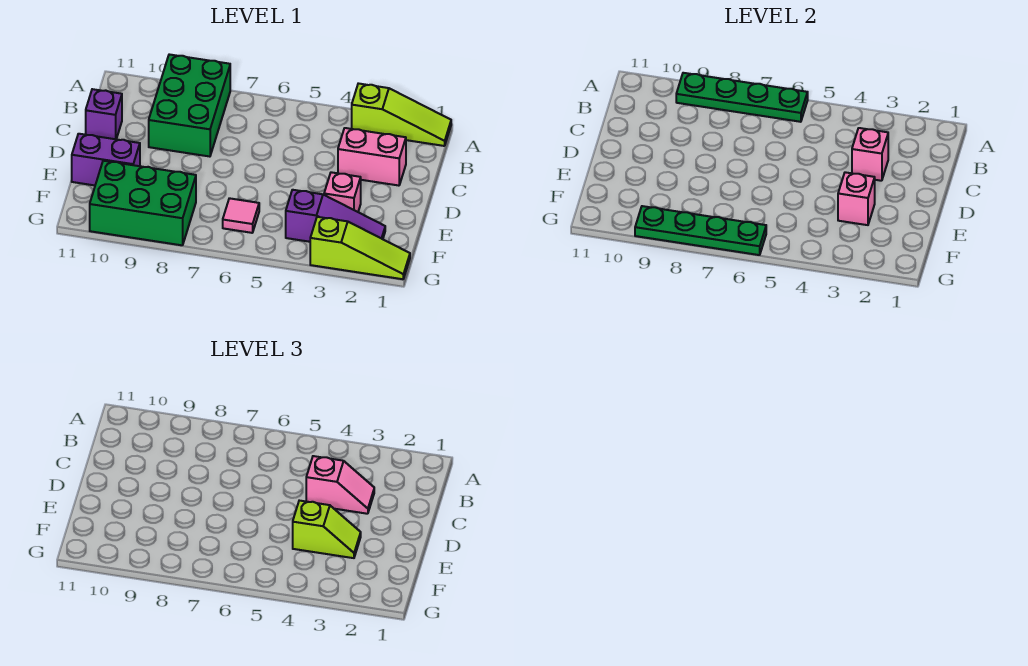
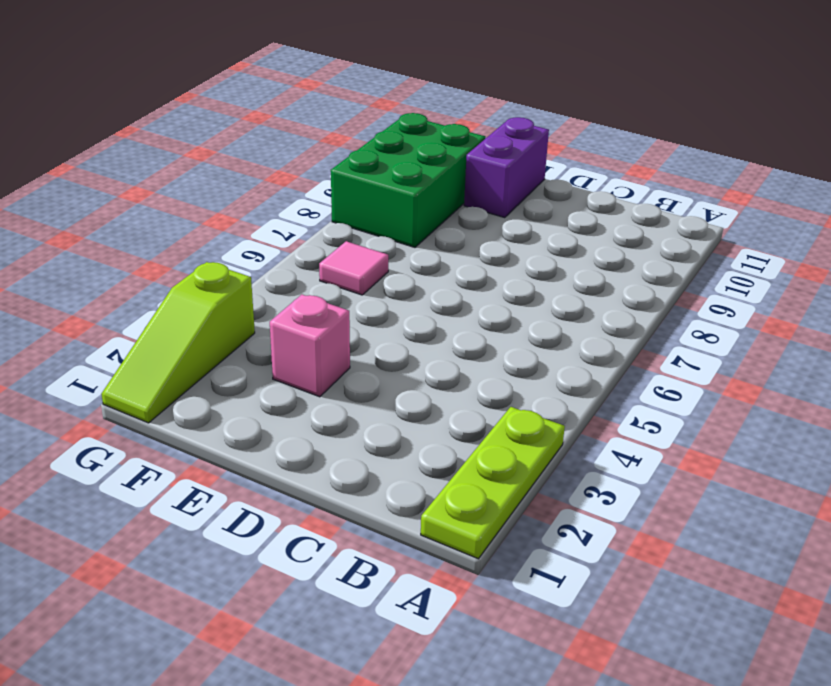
lime plate A1:A3 level 1 -> lime slope A1:A3 level 1 top 3
none -> green brick A8:C9 level 1
none -> pink brick C2:C3 level 1
none -> purple brick C11 level 1

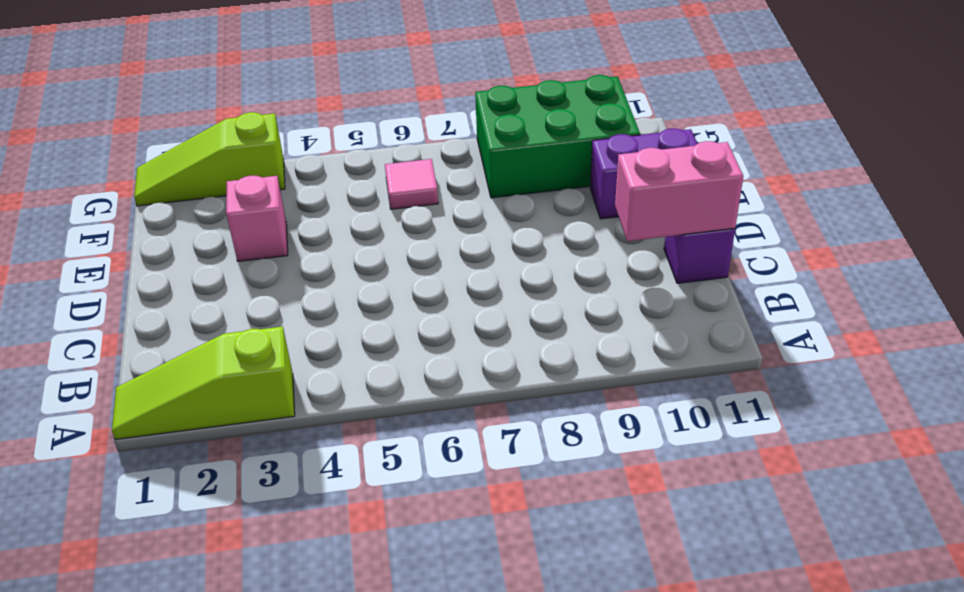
pink brick C10:C11 level 2 -> pink brick C2:C3 level 1
none -> green brick A8:C9 level 1
none -> purple slope F2:F4 level 1 top 4
none -> green plate A6:A9 level 2

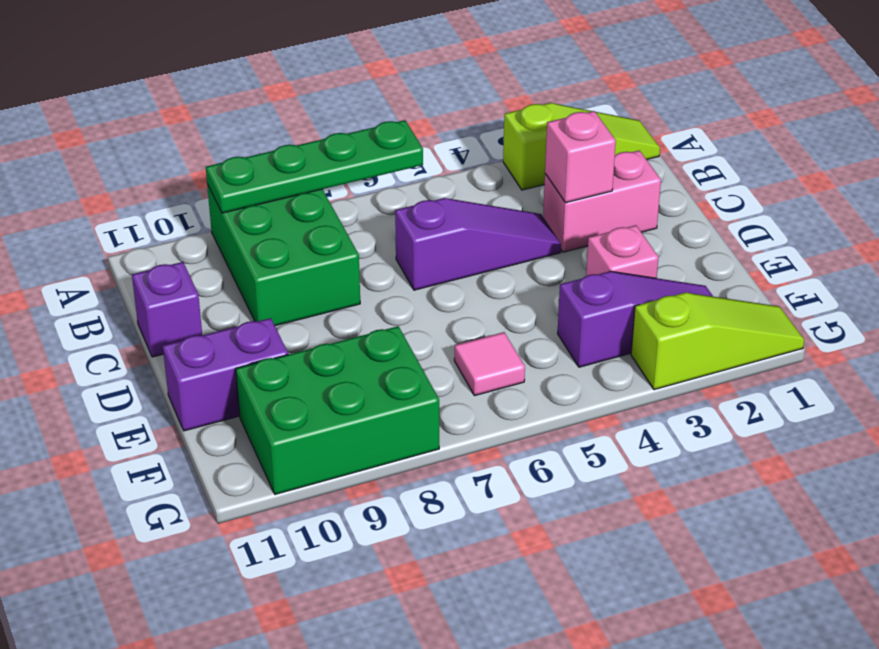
purple slope C4:C6 level 1 top 6 -> none
none -> pink brick E3 level 2
none -> green plate G6:G9 level 2
none -> pink slope C3:C4 level 3 top 4

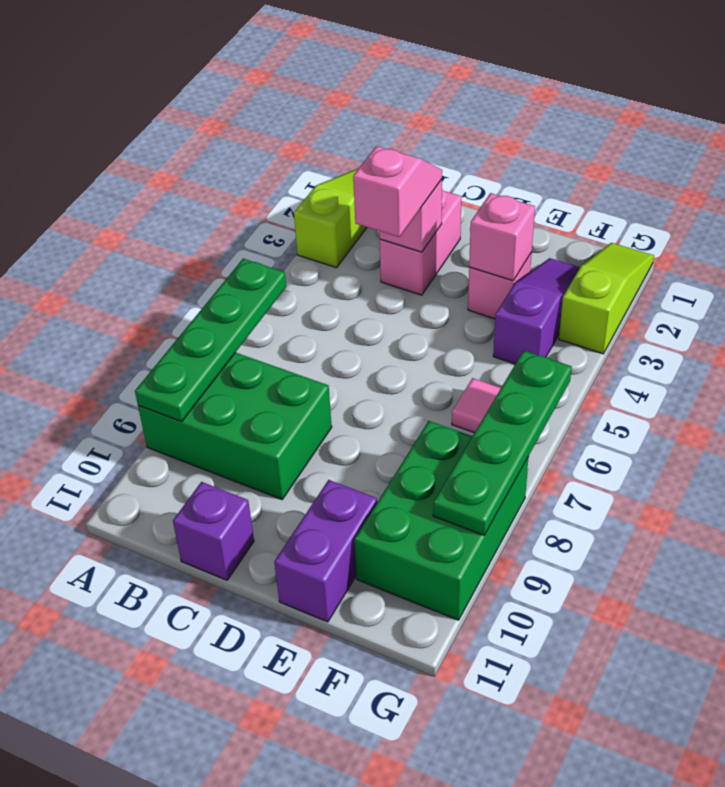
none -> lime slope E3:E4 level 3 top 4

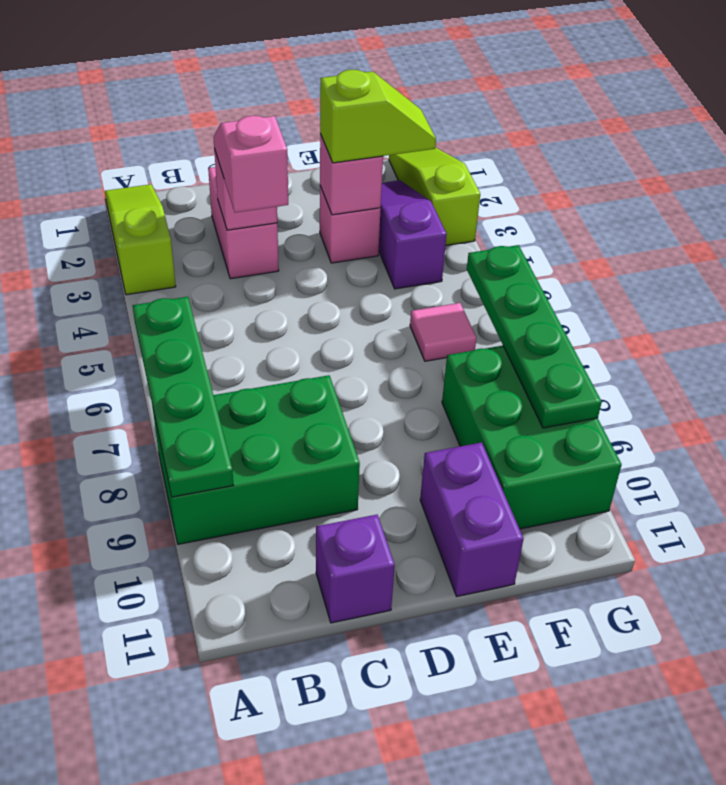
lime slope E3:F3 level 3 top E -> lime slope E3:E4 level 3 top 4

